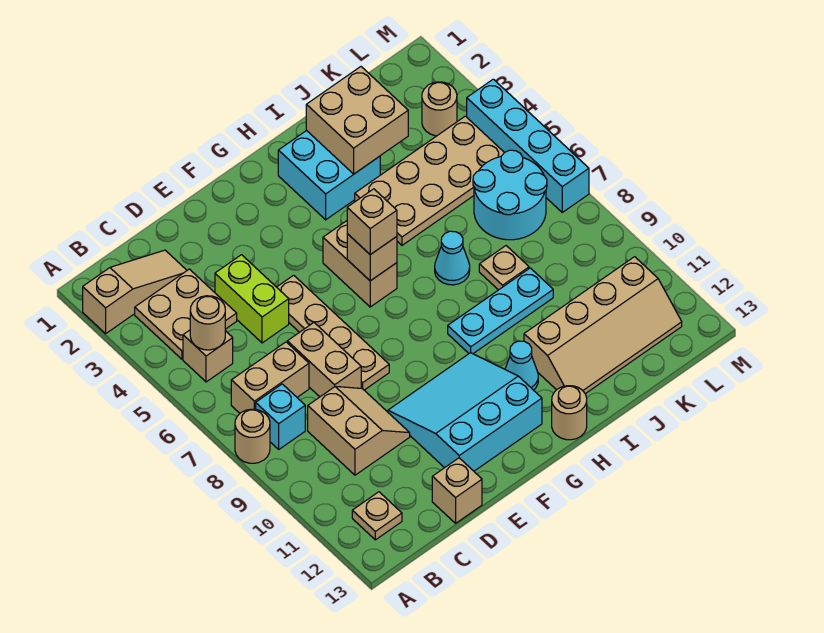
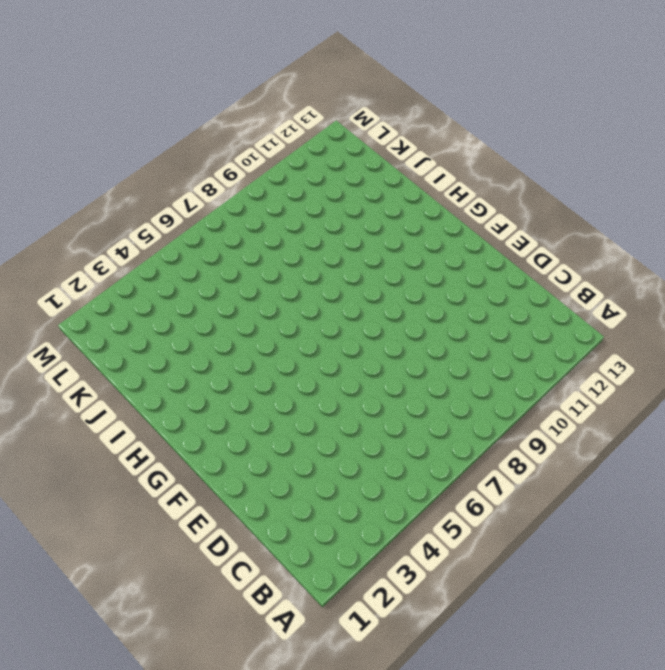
none -> tan slope A2:C2 level 1 top A
none -> tan round brick A8 level 1
none -> tan plate B3:C4 level 1

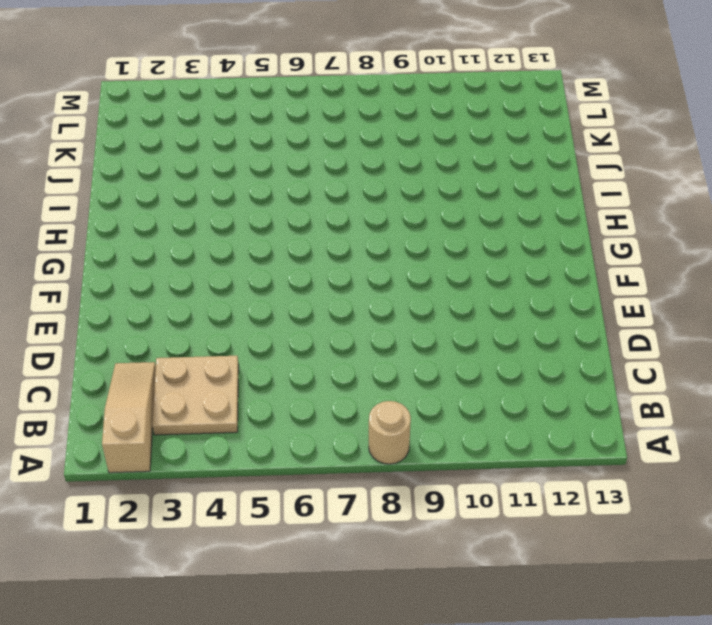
none -> tan brick B5 level 1
none -> tan brick B7:C7 level 1
none -> cyan brick B8 level 1

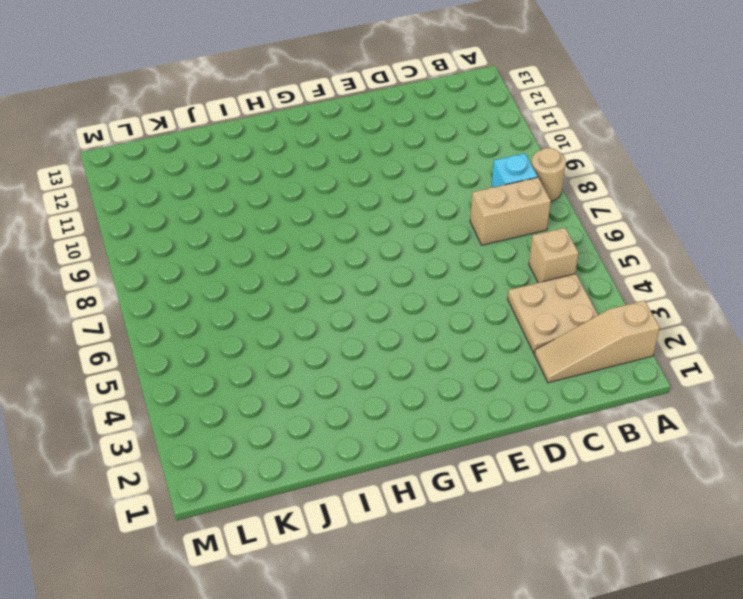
none -> tan plate B12 level 1
none -> tan slope C9:D10 level 1 top C
none -> lime brick D4:D5 level 1

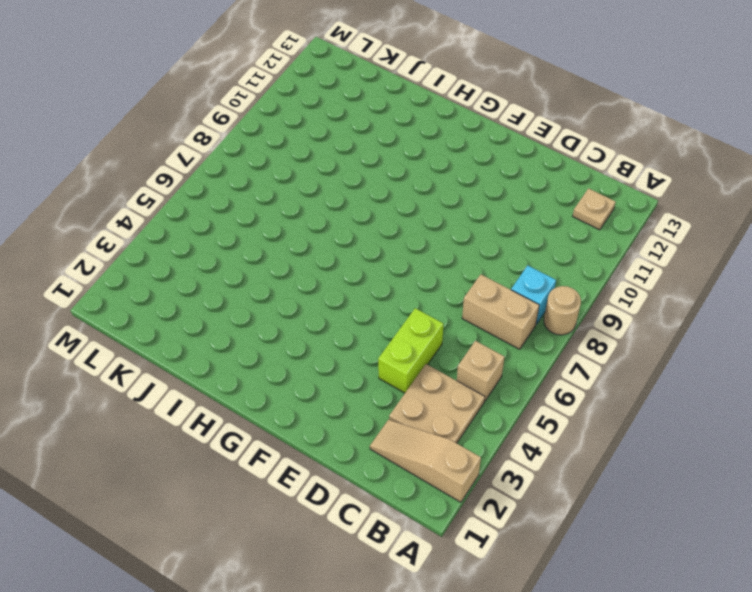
none -> tan slope C9:D10 level 1 top C
none -> tan brick D7:D8 level 1
none -> tan brick D13 level 1

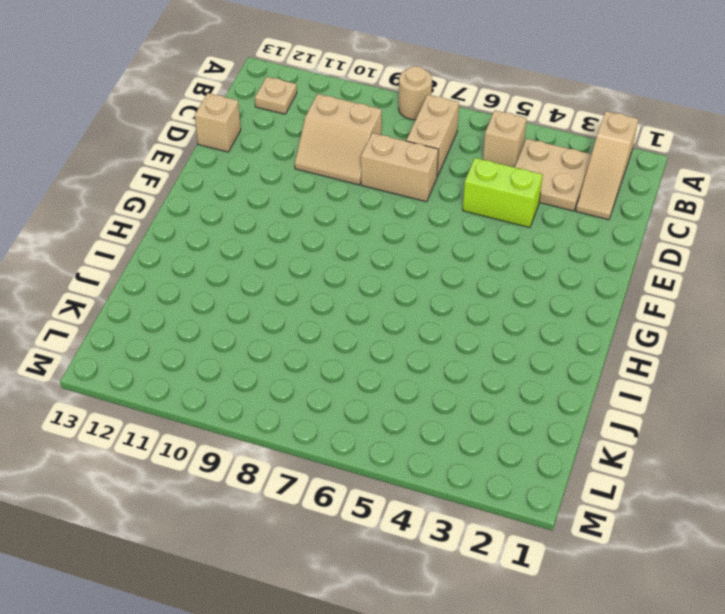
none -> cyan brick B8 level 1
none -> tan plate E5:E8 level 1
none -> cyan slope E10:G12 level 1 top 12

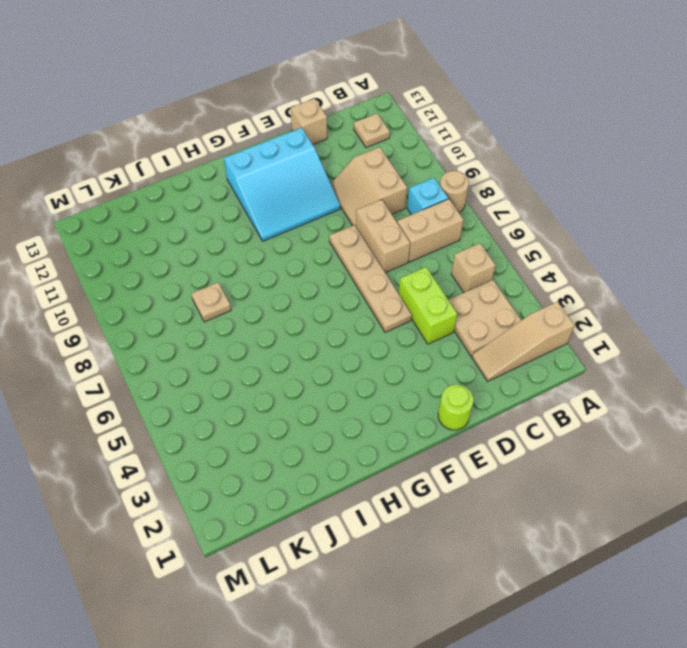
lime round brick E1 level 1 -> none
none -> tan brick G5:G6 level 1
none -> cyan brick H2:I3 level 1
none -> cyan plate H9:J9 level 1

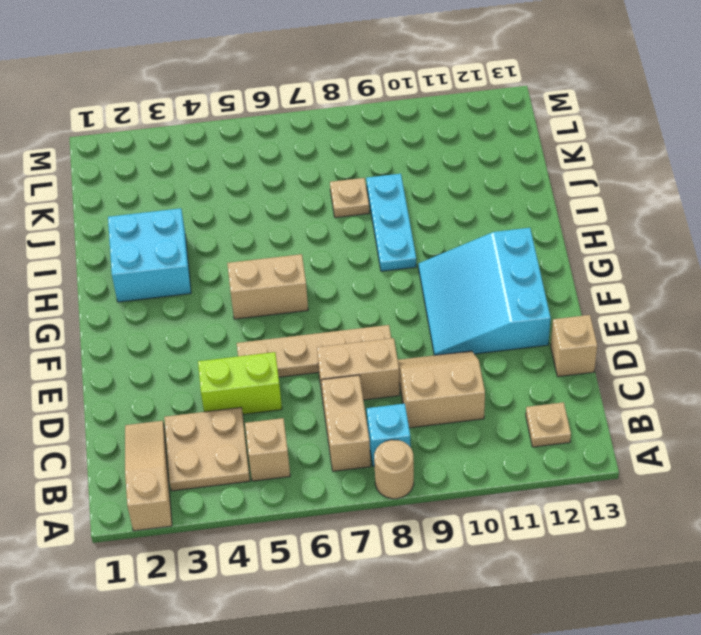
none -> cyan cone H11 level 1
none -> tan round brick H13 level 1
none -> tan plate I4:L5 level 1

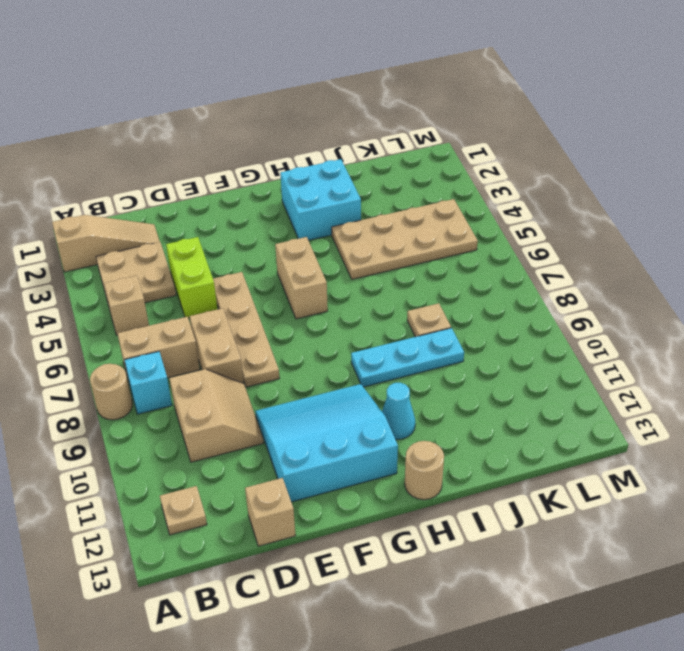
none -> cyan cone I7 level 1
none -> tan slope I11:L12 level 1 top 11
none -> cyan round brick K6:L7 level 1

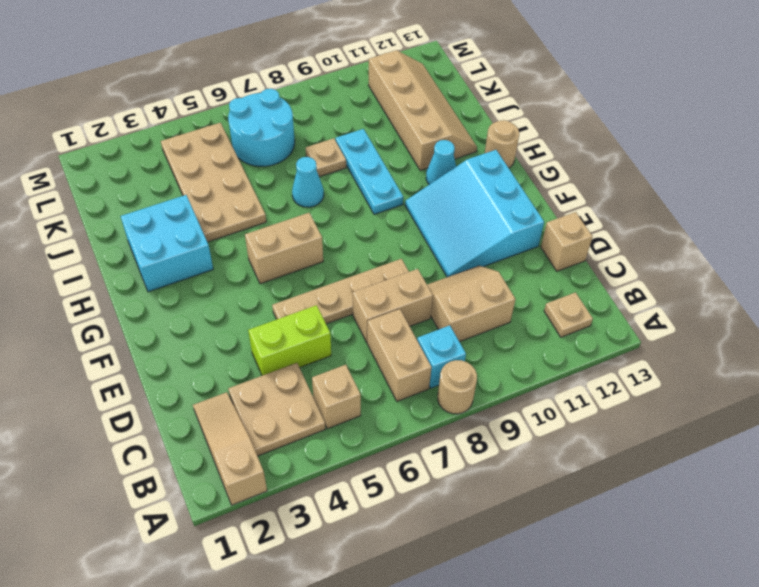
none -> tan round brick L3 level 1
none -> cyan brick M4:M7 level 1
none -> tan round brick B5 level 2

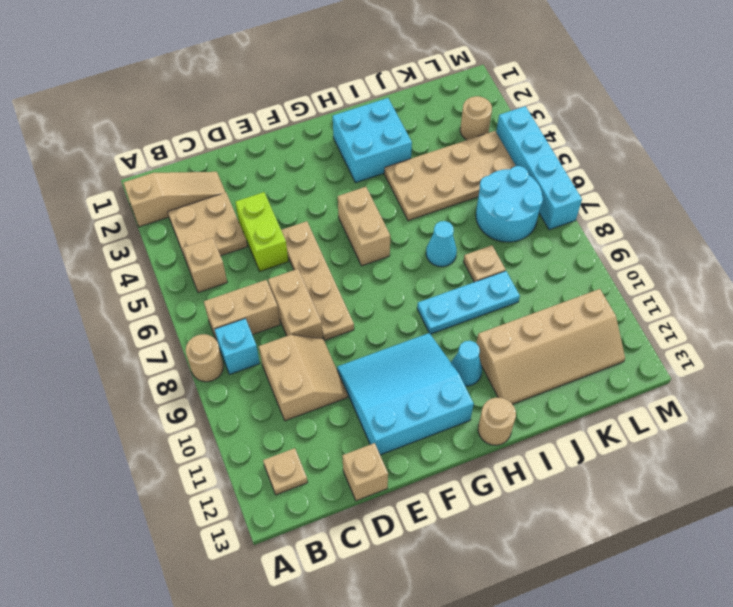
none -> tan round brick B5 level 2
none -> tan brick G6 level 2
none -> tan brick I2:J3 level 2

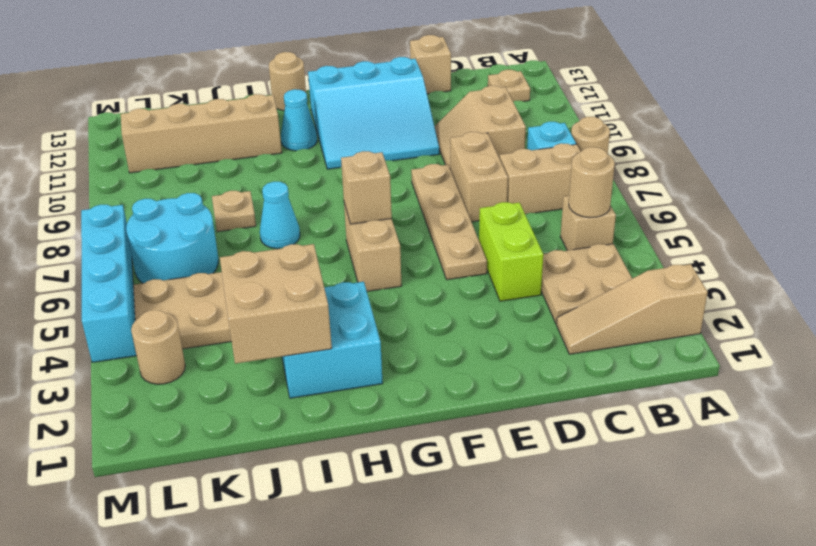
none -> cyan plate H9:J9 level 1
none -> tan brick G6 level 3

